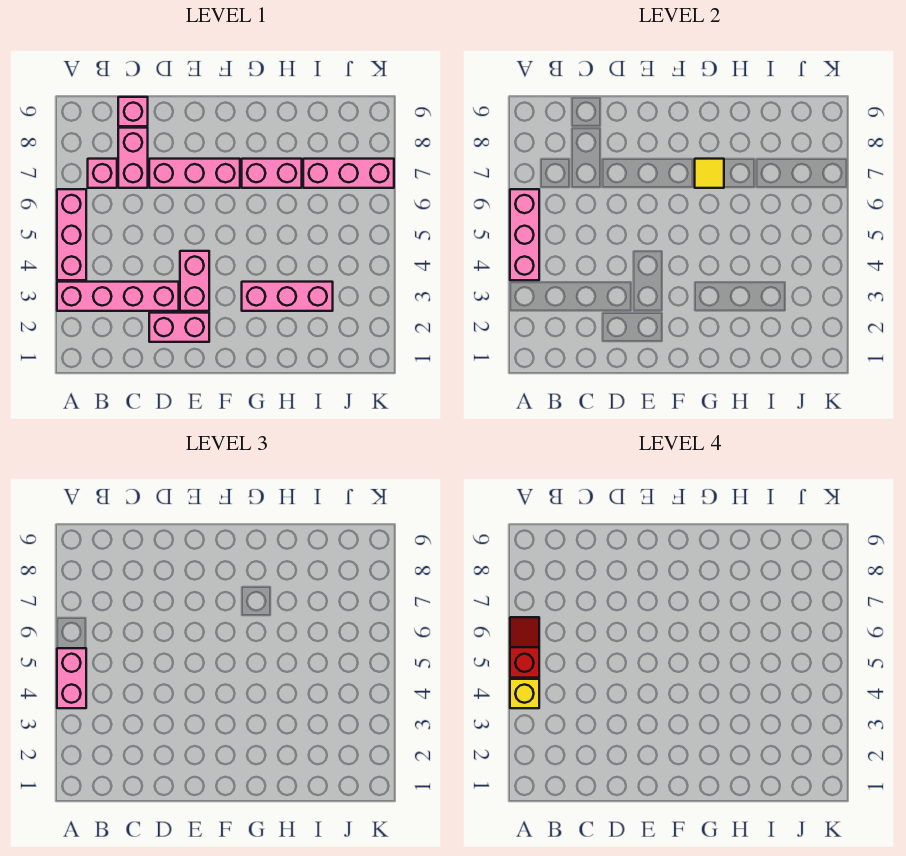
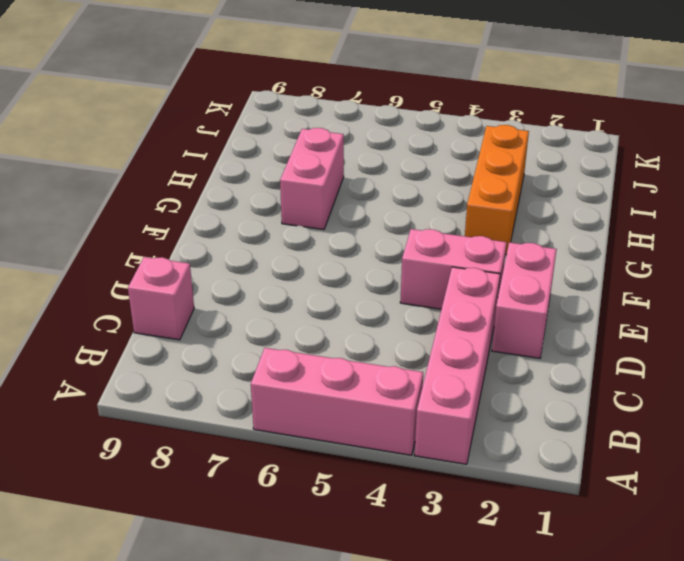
orange brick G3:I3 level 1 -> pink brick G3:I3 level 1
none -> pink brick B7 level 1
none -> pink brick C7:C8 level 1
none -> pink brick D7:F7 level 1

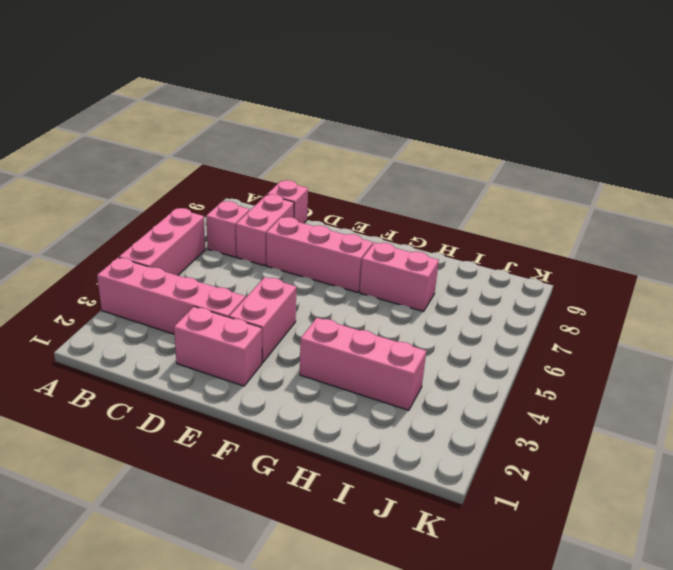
none -> pink brick I7:K7 level 1
none -> pink brick A4:A6 level 2
none -> yellow tile G7 level 2

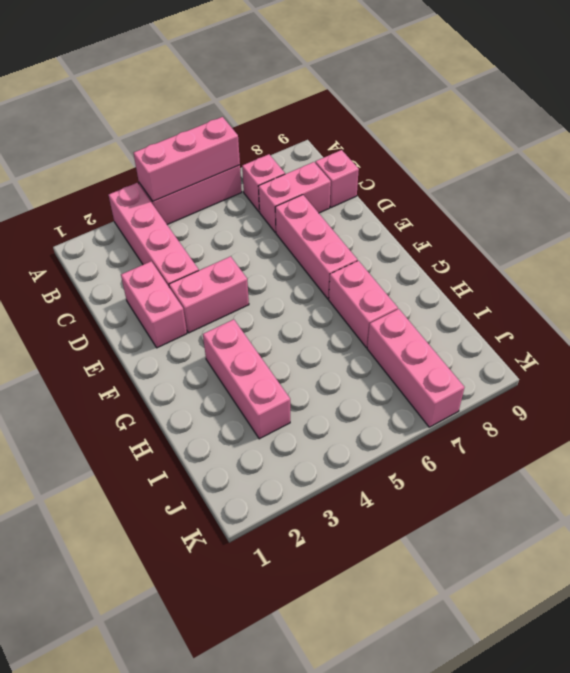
none -> yellow tile G7 level 2
none -> pink brick A4:A5 level 3
none -> yellow brick A4 level 4

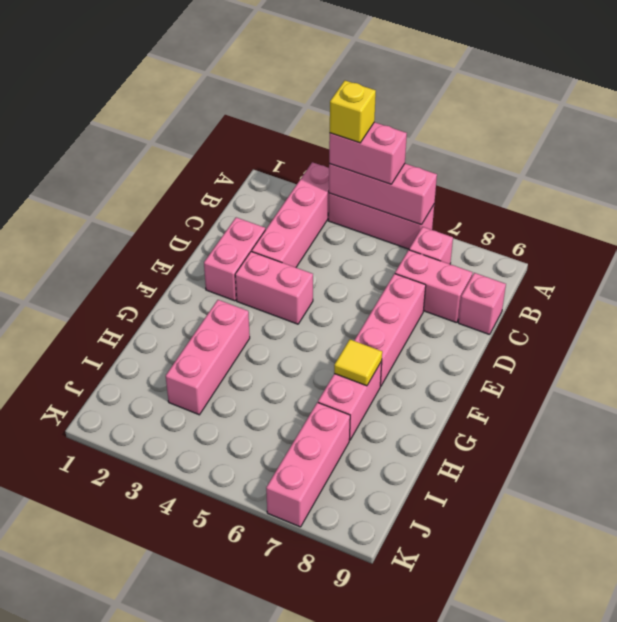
none -> red slope A5:A6 level 4 top 5

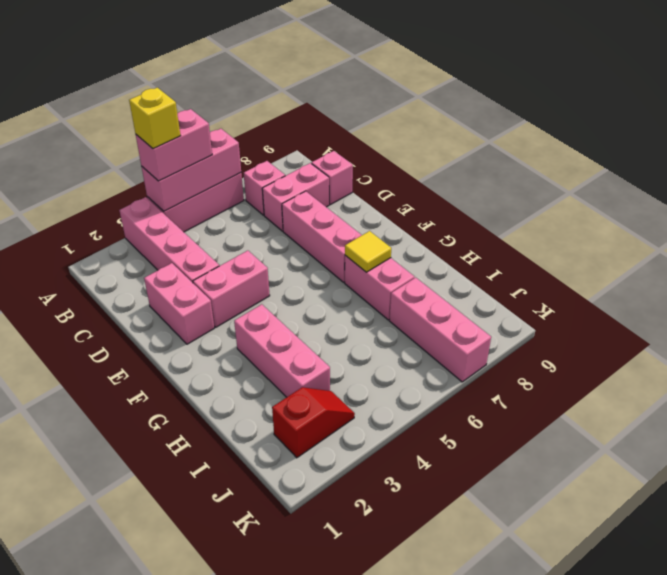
red slope J2:J3 level 1 top 2 -> red slope A5:A6 level 4 top 5

